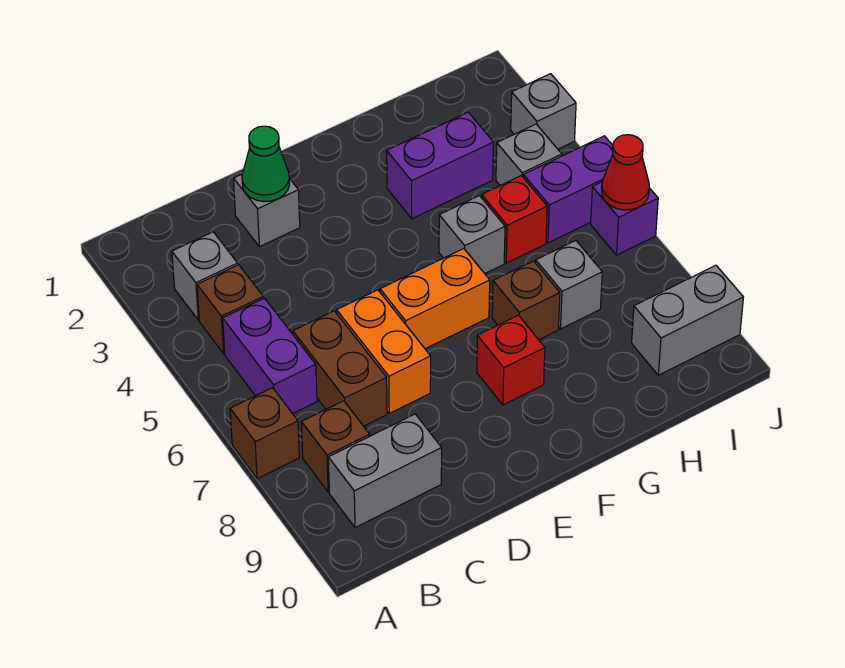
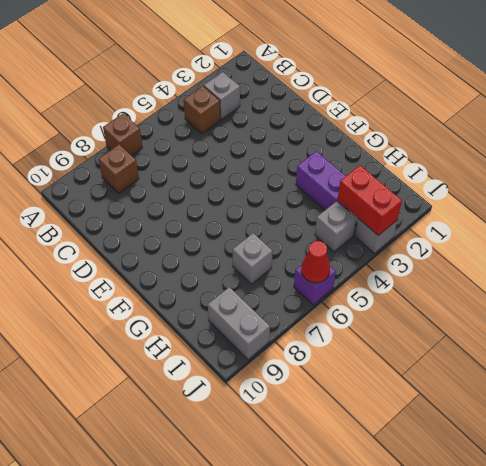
red brick I3:J3 level 2 -> none
none -> purple brick B5:B6 level 1
none -> grey brick B9:C9 level 1
none -> brown brick C6:C7 level 1

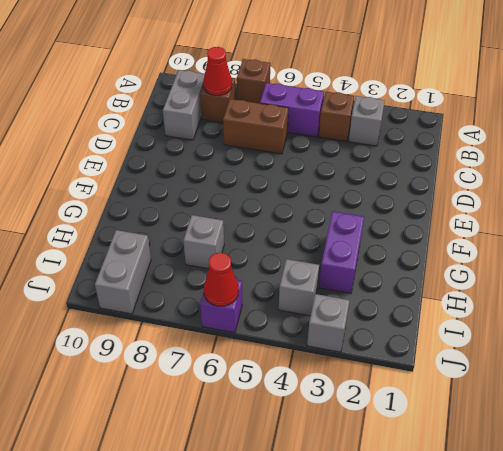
red cone B8 level 2 -> none
none -> grey brick D2 level 1
none -> orange brick D6:D7 level 1
none -> orange brick E6:F6 level 1

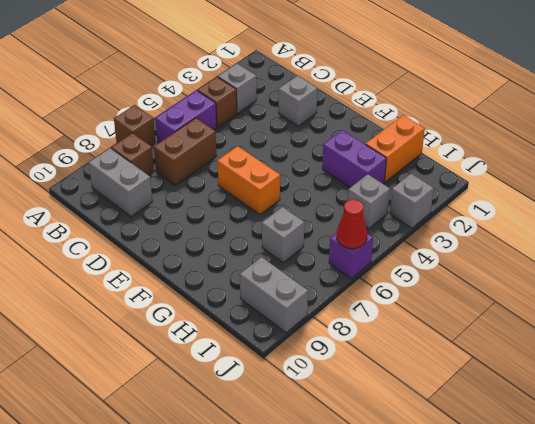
orange brick H1:H2 level 1 -> orange brick D6:D7 level 1
none -> red brick F8 level 1
none -> grey brick G5 level 1
none -> brown brick G7 level 1

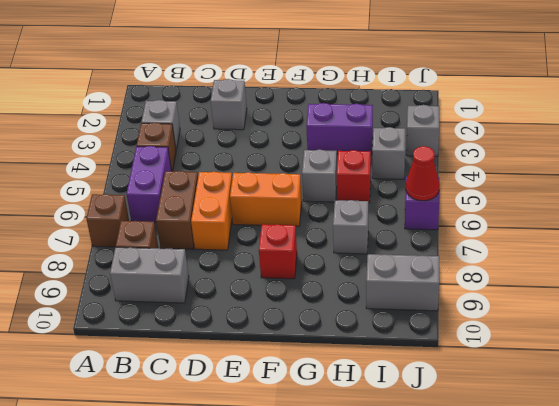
none -> brown brick G7 level 1
none -> purple brick I5:J5 level 1
none -> green cone D2 level 2

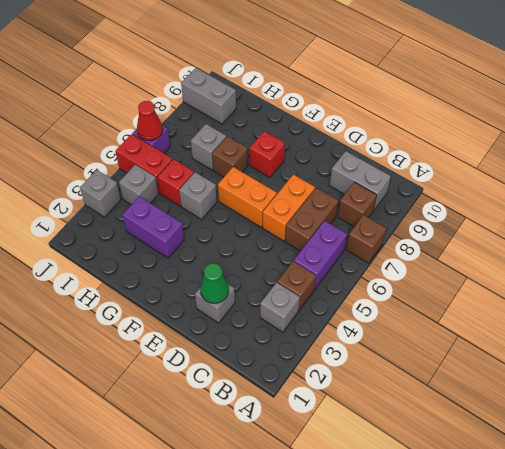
red brick I5:J5 level 1 -> purple brick I5:J5 level 1

